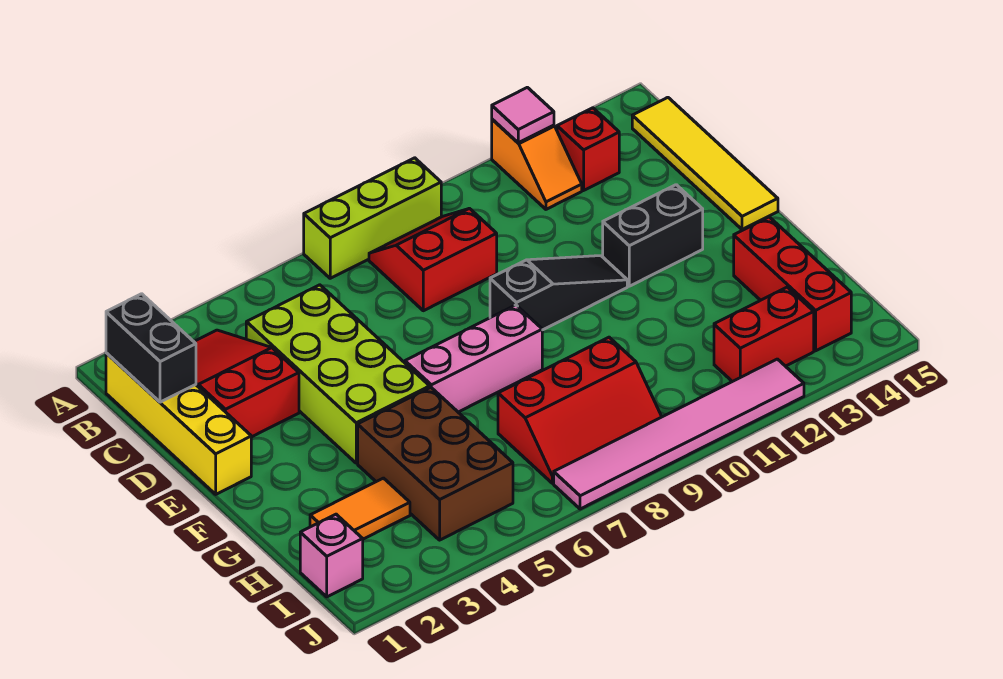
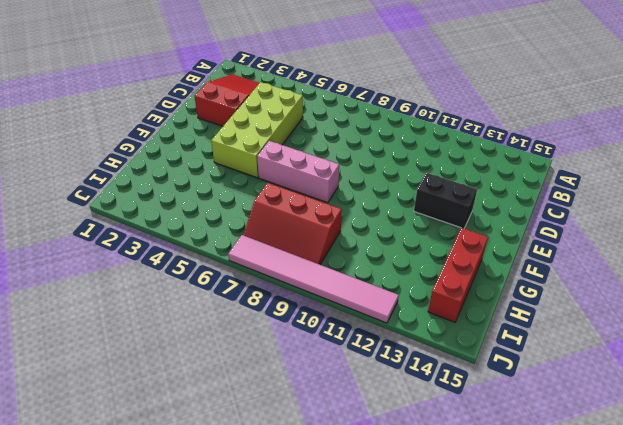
none -> lime brick A7:A9 level 1
none -> orange slope A12:B12 level 1 top A
none -> yellow brick B1:E1 level 1

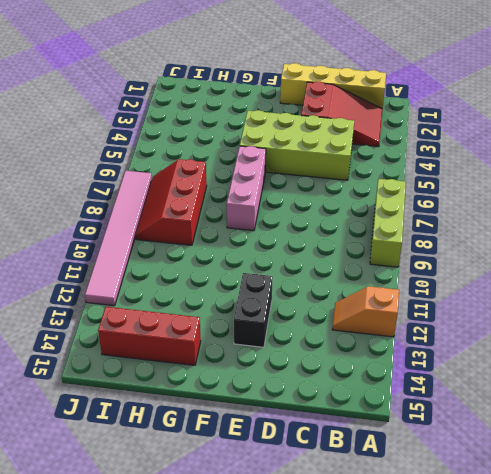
none -> red slope B8:C9 level 1 top C
none -> red brick B13 level 1
none -> yellow tile B15:E15 level 1

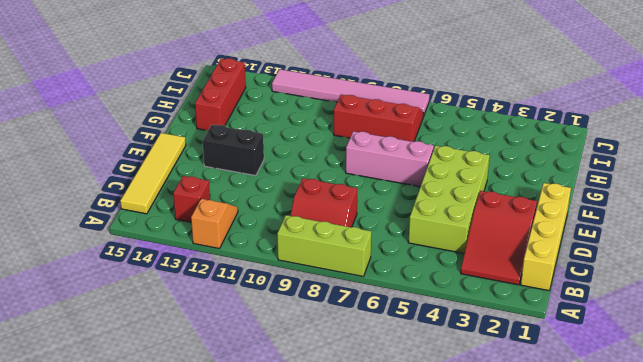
none -> black slope E9:E11 level 1 top 9
none -> brown brick G4:I5 level 1
none -> orange tile H2:H3 level 1

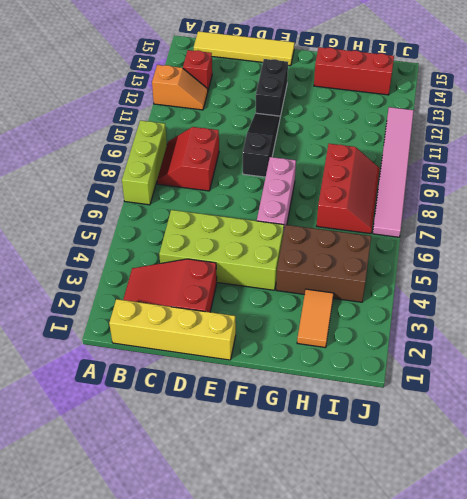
none -> pink brick I1 level 1
none -> red brick I12:I13 level 1
none -> pink tile A12 level 2

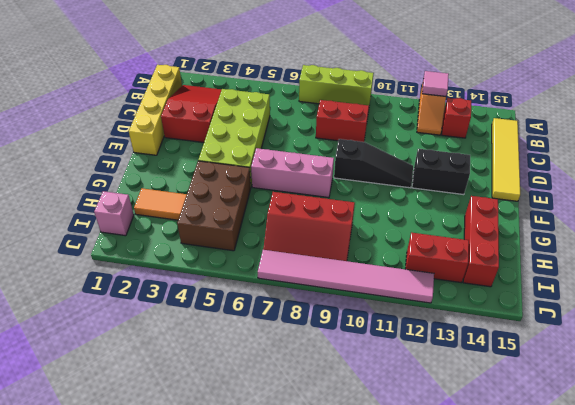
none -> black brick B1:C1 level 2

